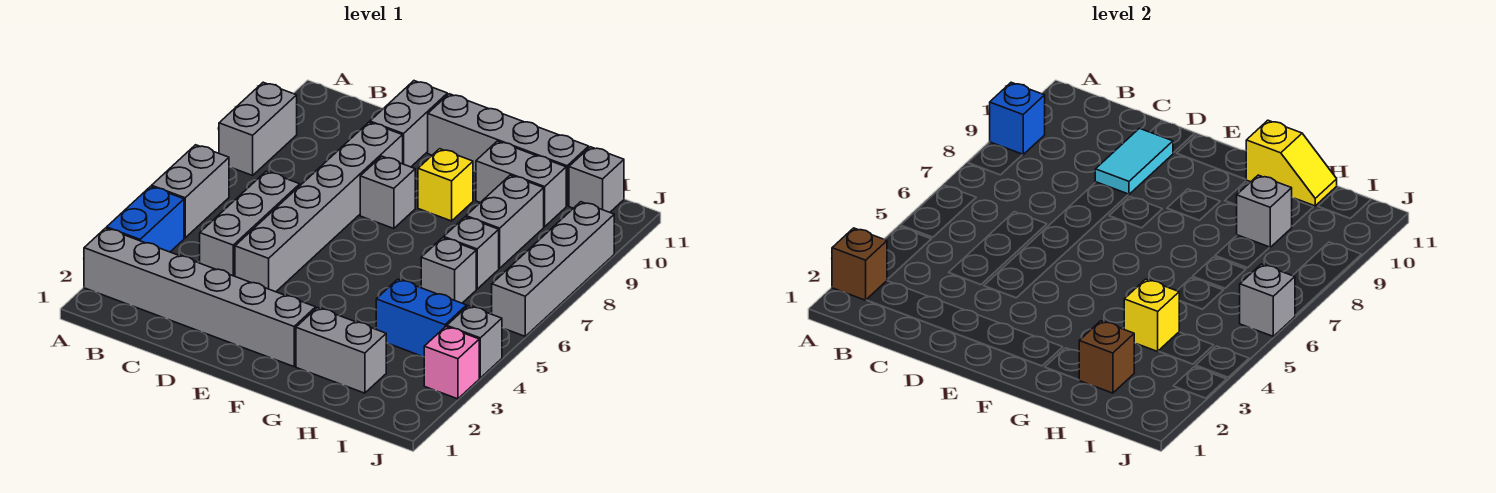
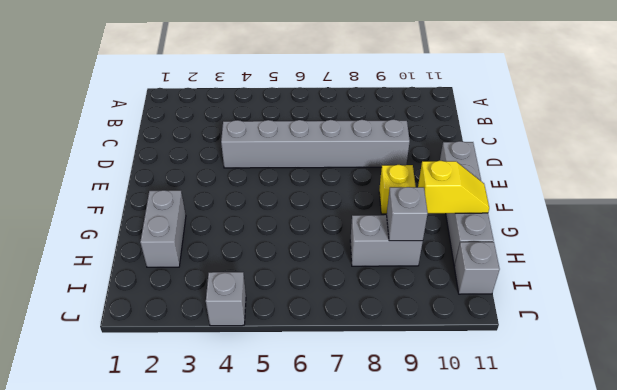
yellow slope G10:G11 level 2 top 10 -> yellow slope G11:H11 level 2 top G
none -> grey brick A2:F2 level 1
none -> blue brick A3:A4 level 1
none -> grey brick A5:A6 level 1

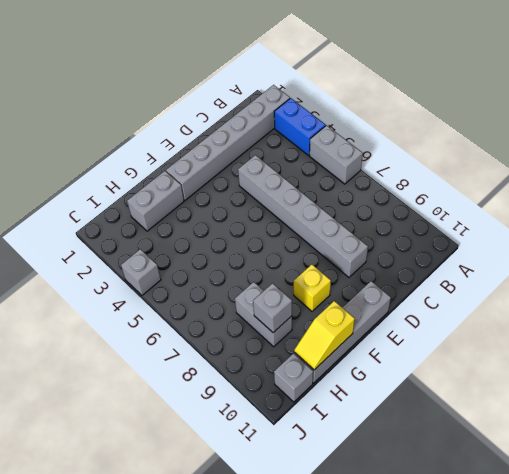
none -> grey brick A8:A9 level 1
none -> grey brick C4:C6 level 1
none -> grey brick D10:D11 level 1

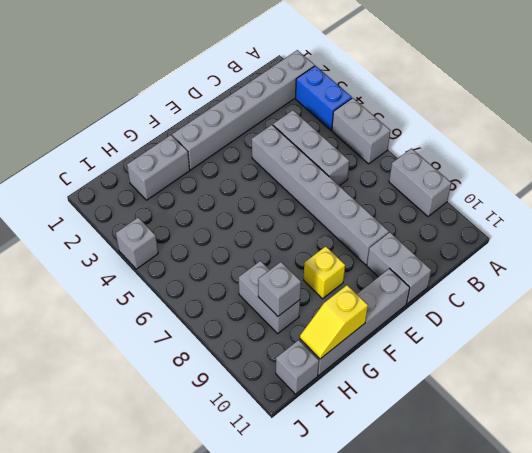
none -> grey brick E8 level 1
none -> grey brick G10:H10 level 1
none -> blue brick H4:I4 level 1

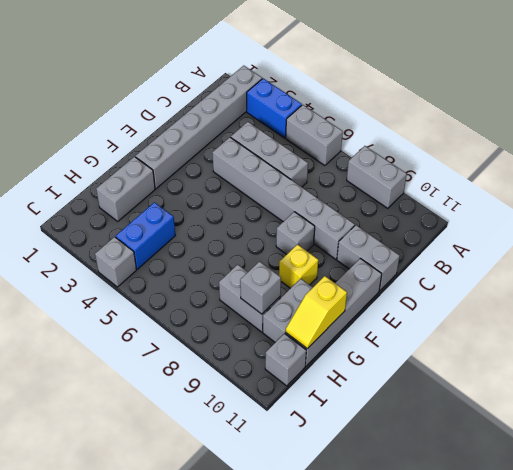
none -> grey brick H6 level 1
none -> grey brick H7 level 1
none -> pink brick J3 level 1

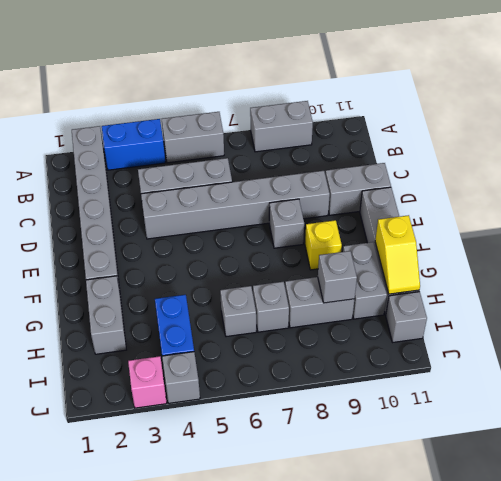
none -> grey brick J6:J9 level 1
none -> brown brick A2 level 2
none -> blue brick A9 level 2

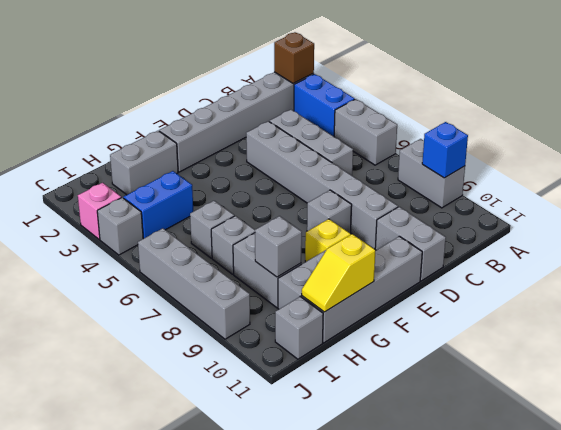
none -> cyan tile D9:D10 level 2
none -> brown brick H2 level 2
none -> yellow brick H4 level 2

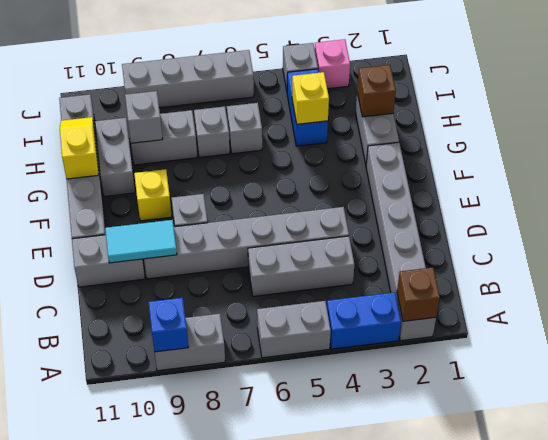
none -> grey brick J6 level 2

